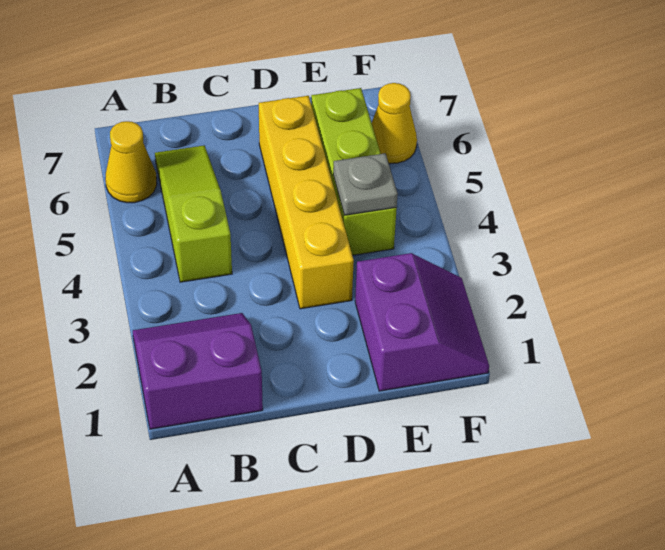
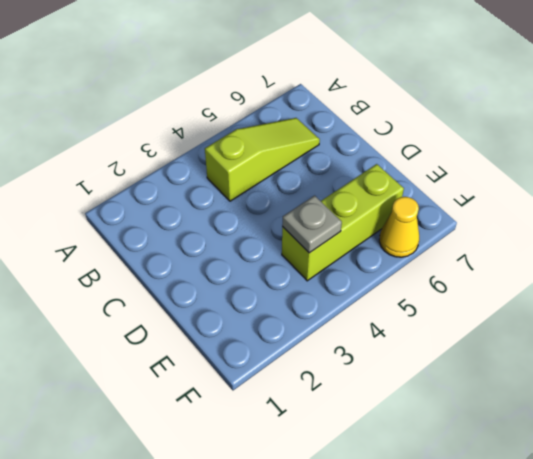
none -> purple slope A1:B2 level 1 top 1
none -> yellow cone A6 level 1

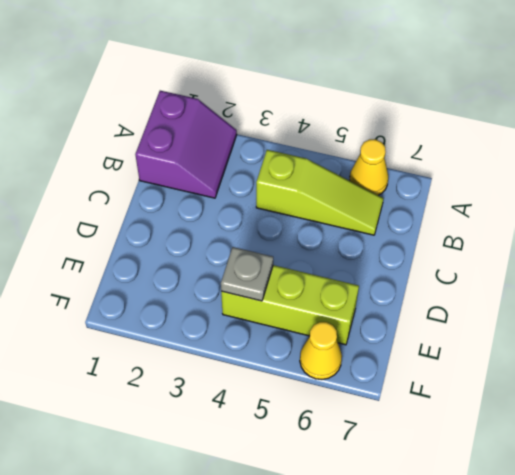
none -> yellow brick D3:D6 level 1
none -> purple slope E1:F2 level 1 top E

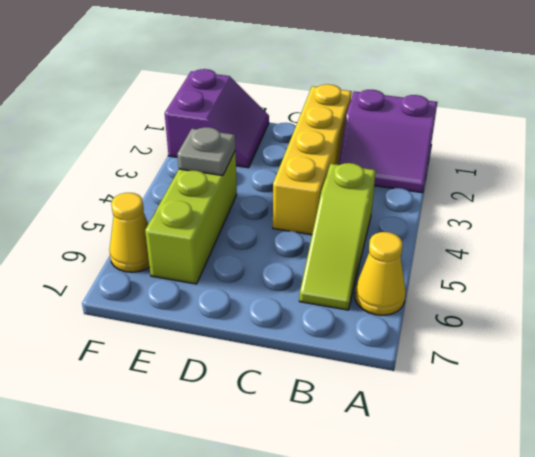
yellow brick C1:C4 level 1 -> yellow brick D3:D6 level 1
purple slope E1:F2 level 1 top F -> purple slope E1:F2 level 1 top E

